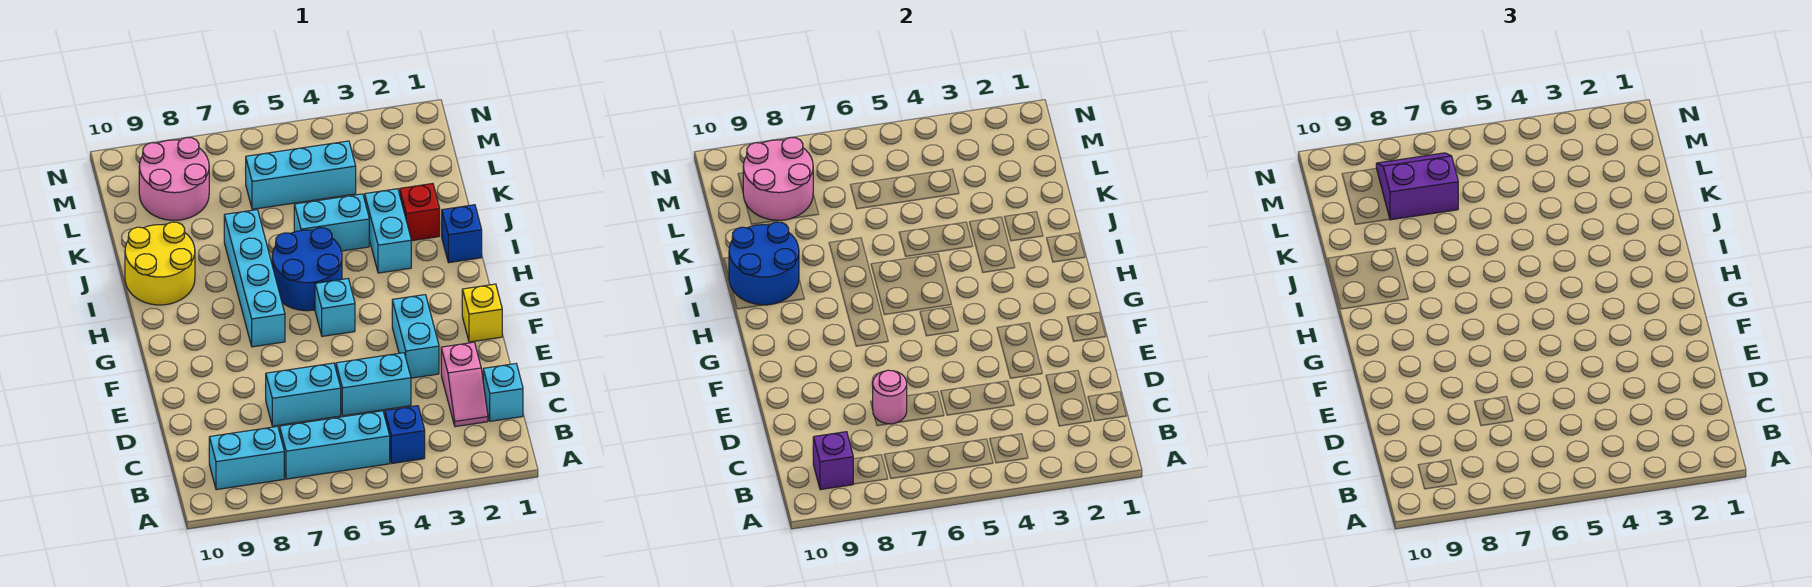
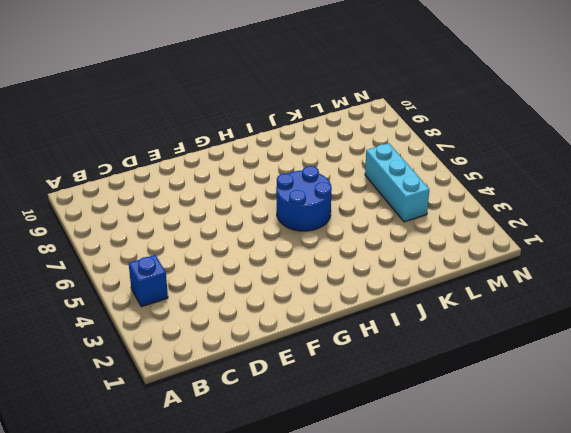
none -> cyan brick B5:B7 level 1
none -> cyan brick B8:B9 level 1
none -> cyan brick C1 level 1

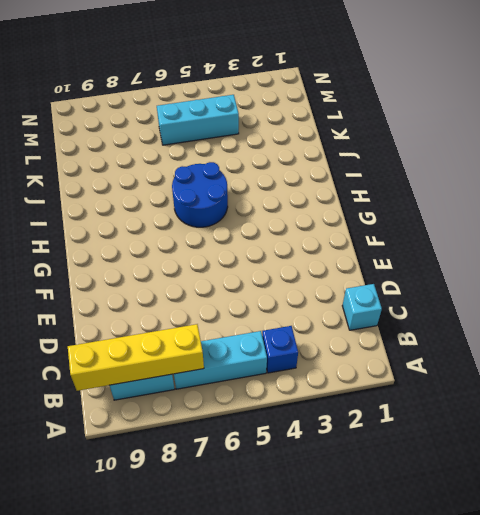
yellow brick B7:B10 level 2 -> purple brick B9 level 2
none -> pink slope C2:D2 level 1 top D
none -> cyan brick D4:D5 level 1
none -> cyan brick D6:D7 level 1

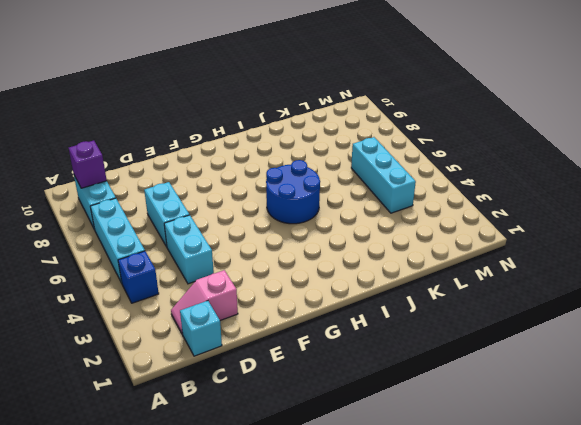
none -> cyan brick E3:F3 level 1
none -> yellow brick F1 level 1
none -> cyan brick G5 level 1

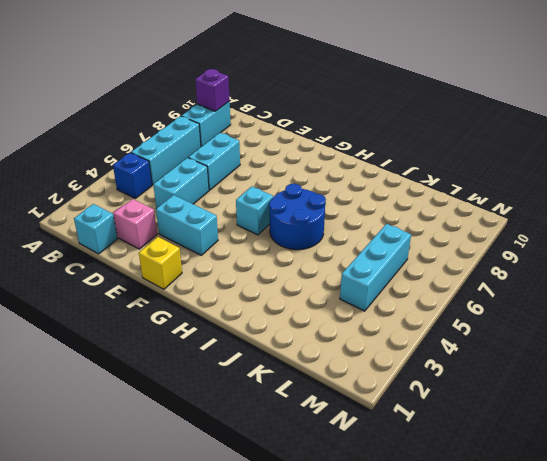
none -> cyan brick G7:J7 level 1
none -> blue brick I1 level 1
none -> cyan brick I3:J3 level 1

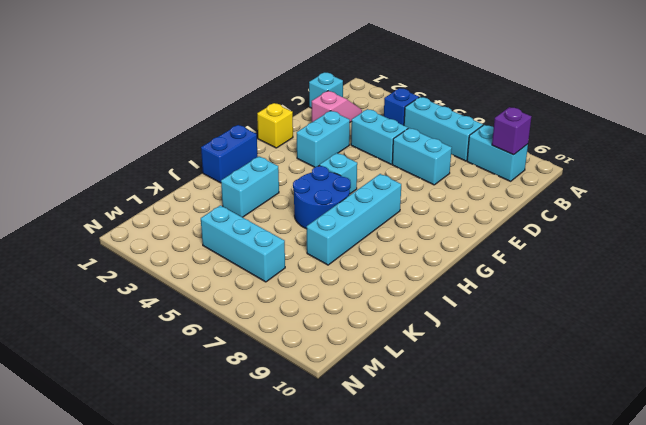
blue brick H1:I1 level 1 -> blue brick I1 level 1
none -> yellow round brick I9:J10 level 1
none -> red brick J2 level 1
none -> cyan brick J4:J5 level 1

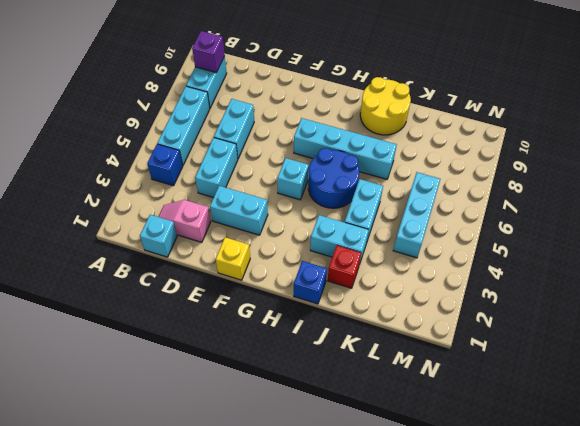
none -> pink round brick L8:M9 level 1
none -> pink round brick D7 level 2
none -> blue round brick I9:J10 level 2

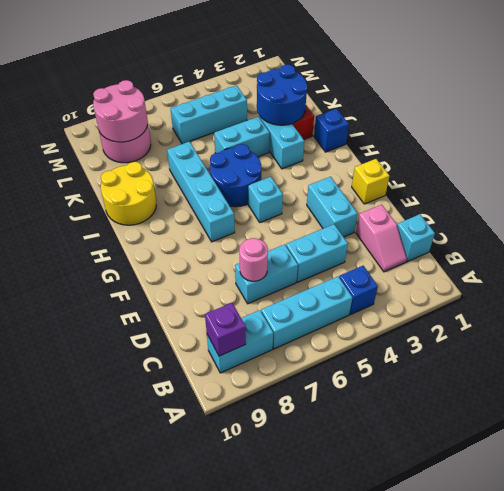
blue round brick J2:K3 level 2 -> blue round brick I9:J10 level 2
none -> purple slope L7:M8 level 3 top L

